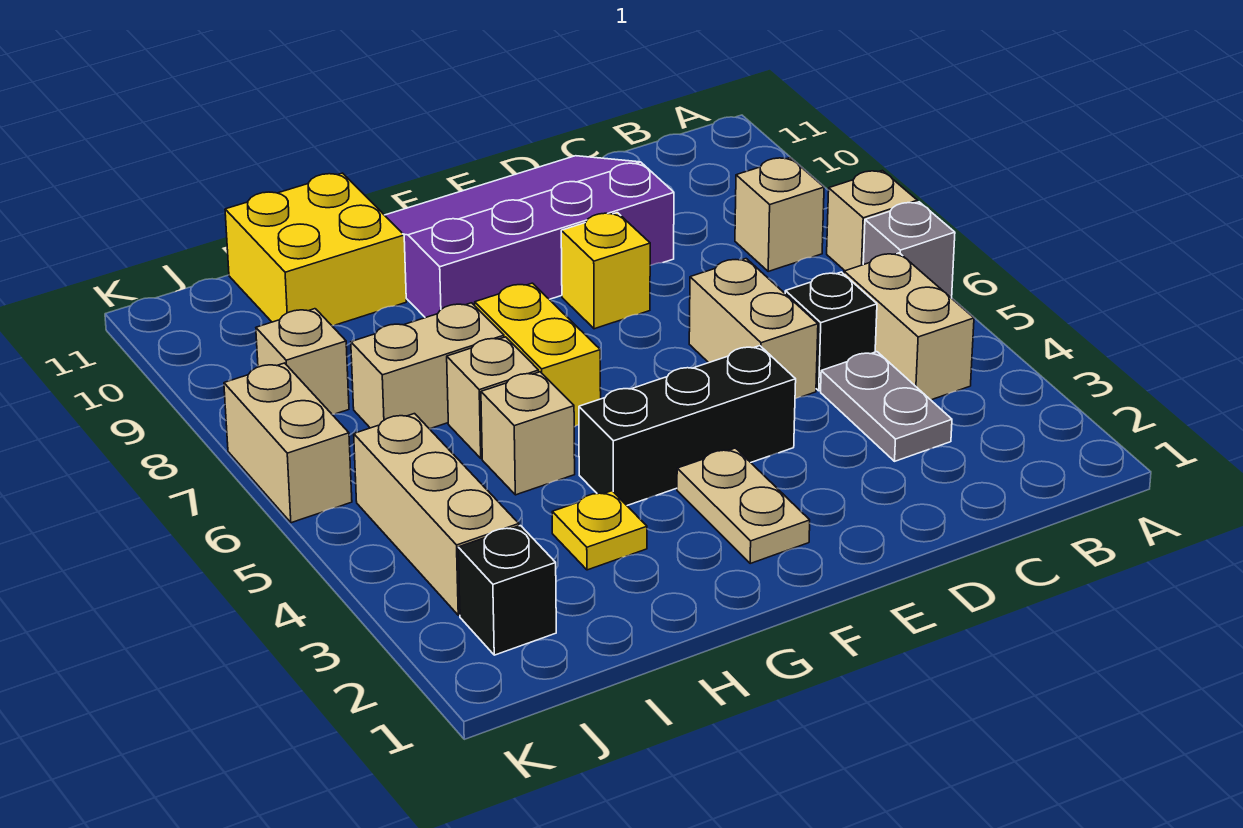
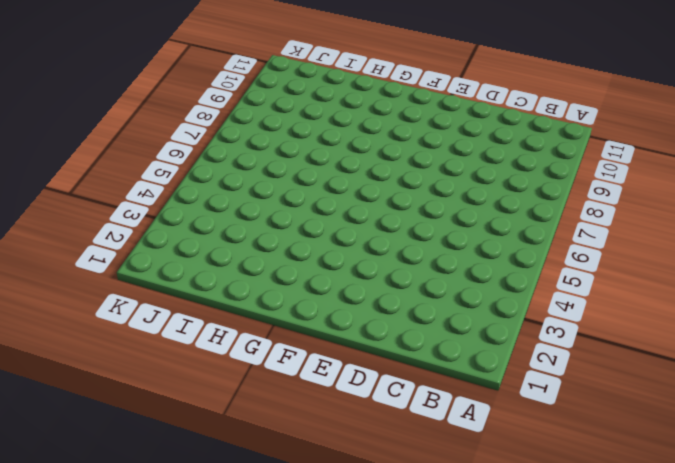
none -> grey brick A6 level 1
none -> tan brick A7 level 1
none -> tan brick B4:B5 level 1

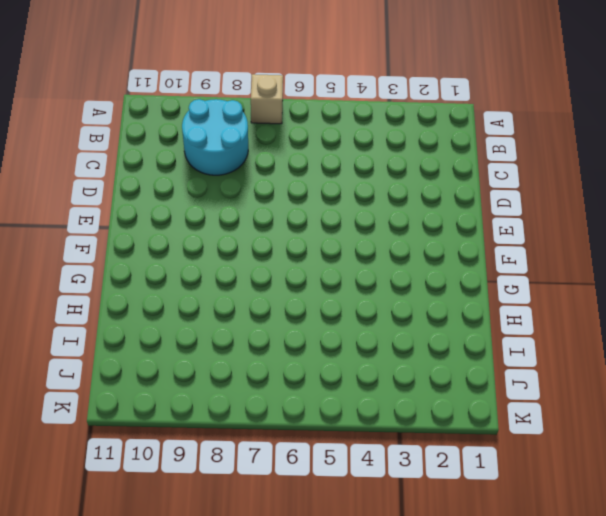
cyan round brick B8:C9 level 1 -> tan brick B8 level 1
none -> grey brick A6 level 1
none -> tan brick B4:B5 level 1
none -> grey plate C3:C4 level 1

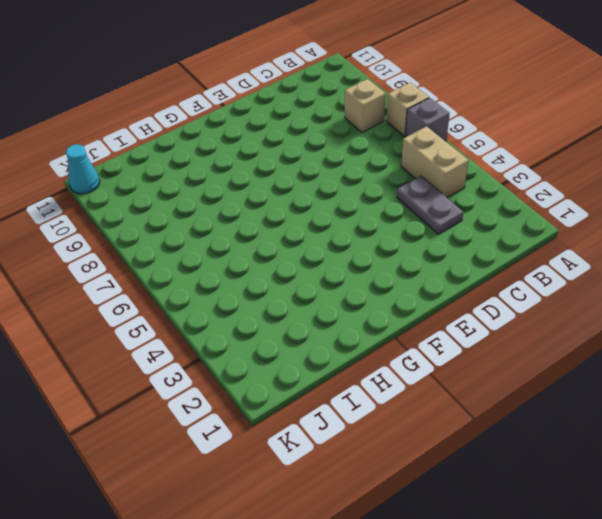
cyan cone K11 level 1 -> none
none -> black brick C5 level 1
none -> tan brick D5:D6 level 1
none -> purple slope D9:G11 level 1 top 9

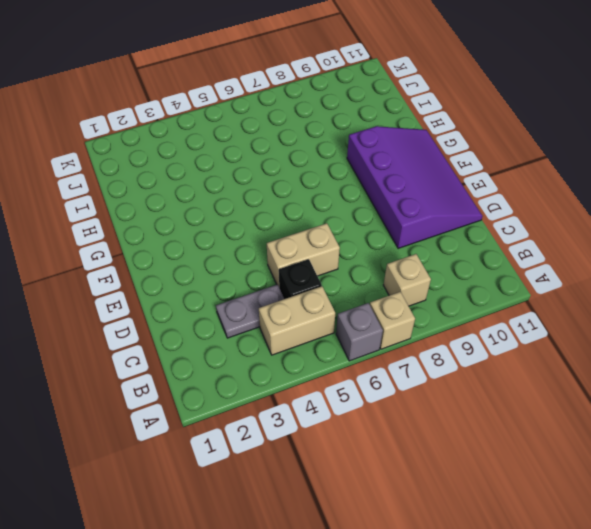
none -> black brick E4:G4 level 1
none -> yellow brick E8 level 1
none -> tan plate F2:F3 level 1

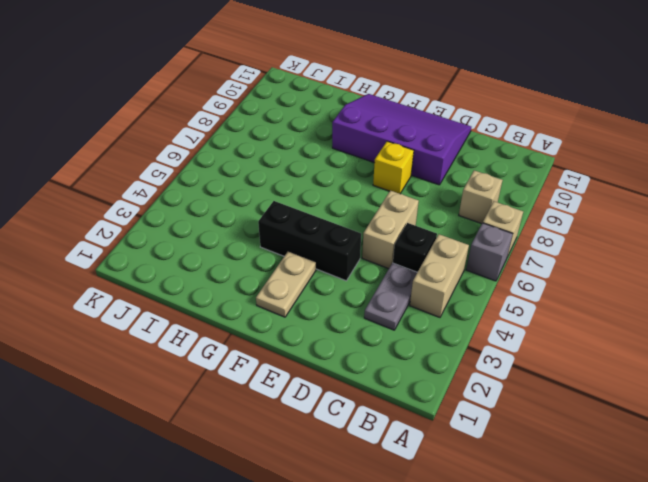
none -> yellow brick G6:G7 level 1
none -> yellow plate H3 level 1
none -> tan brick H5 level 1

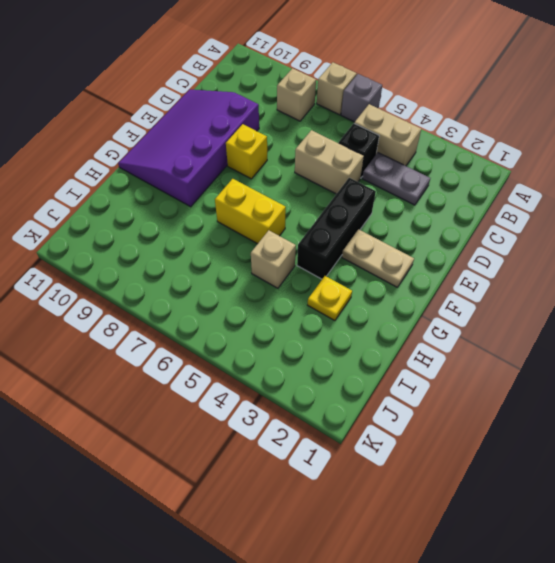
none -> tan brick H6 level 1
none -> tan brick H7:I7 level 1
none -> yellow brick H10:I11 level 1

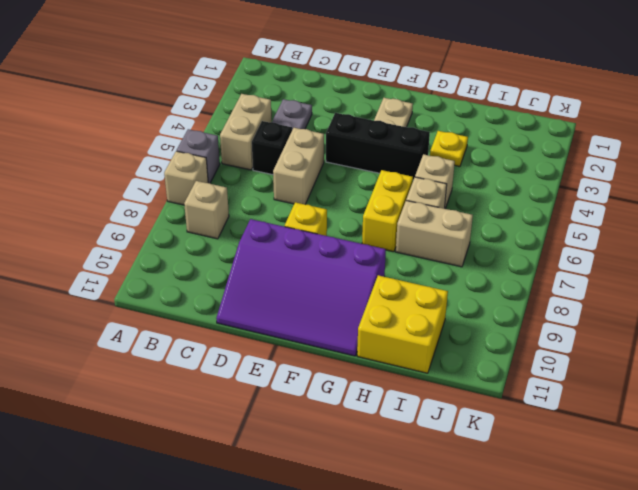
none -> black brick J2 level 1
none -> tan brick J3:J5 level 1
none -> tan brick J8 level 1

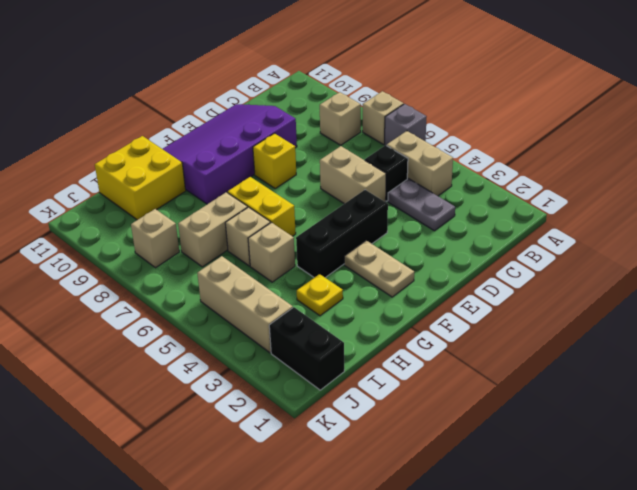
black brick J1:J2 level 1 -> black brick J2 level 1
none -> tan brick K6:K7 level 1

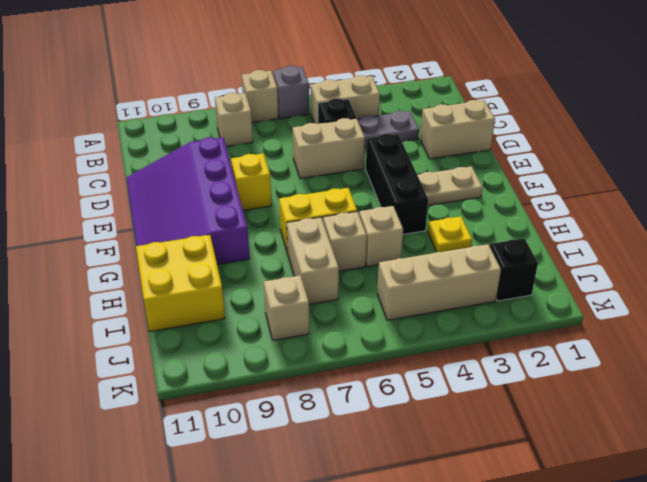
tan brick D1:D2 level 1 -> tan brick K6:K7 level 1

